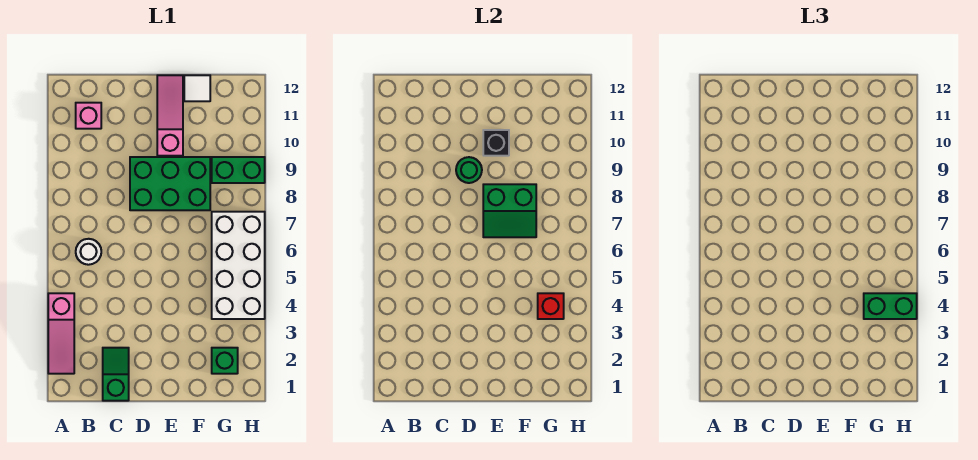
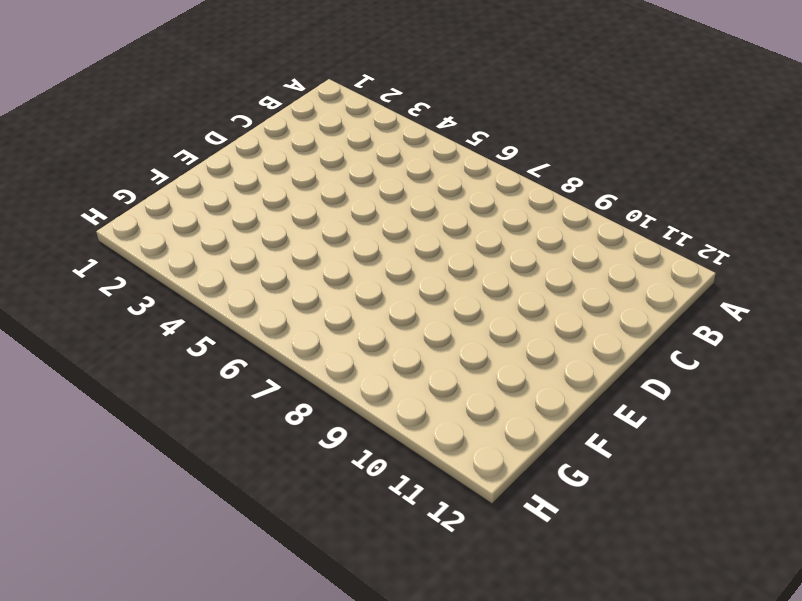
none -> pink slope A2:A4 level 1 top 4
none -> white round brick B6 level 1
none -> pink brick B11 level 1

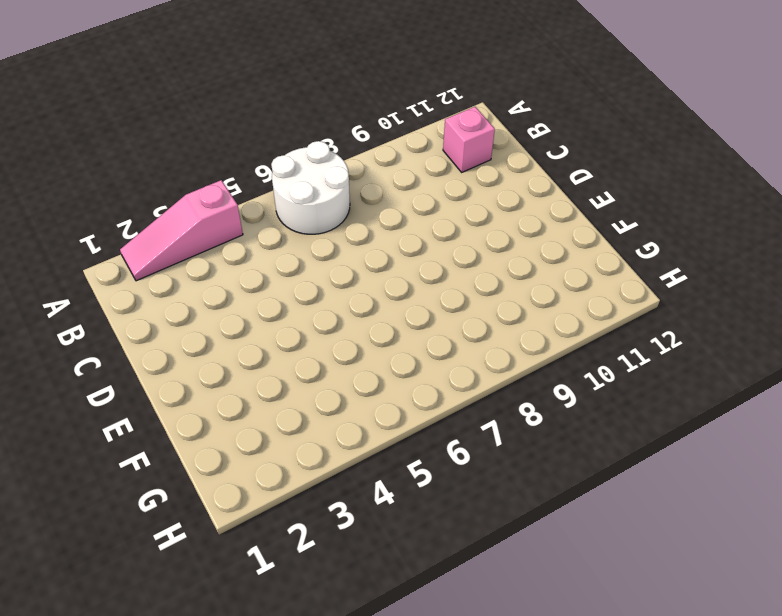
white round brick A6:B7 level 1 -> white round brick B6 level 1
none -> green slope C1:C2 level 1 top 1
none -> green brick D8:F9 level 1
none -> pink slope E10:E12 level 1 top 10

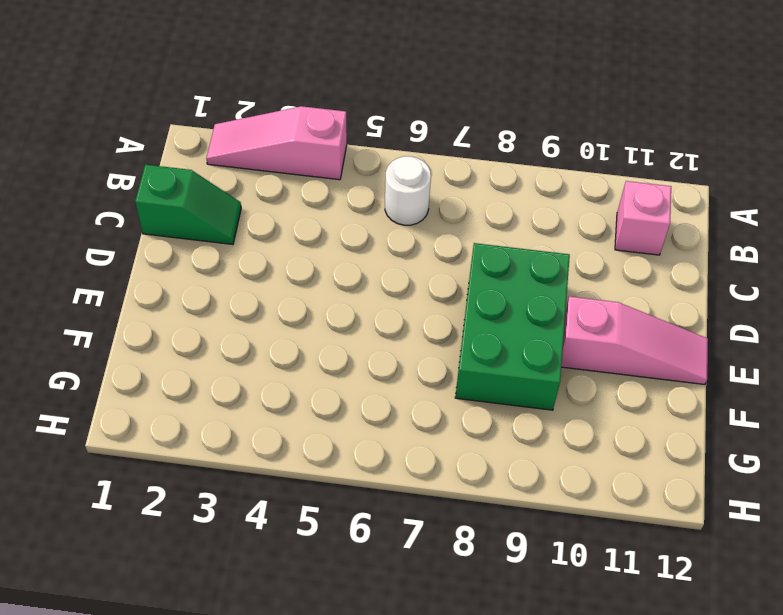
none -> white tile F12 level 1
none -> green brick G2 level 1
none -> white brick G4:H7 level 1

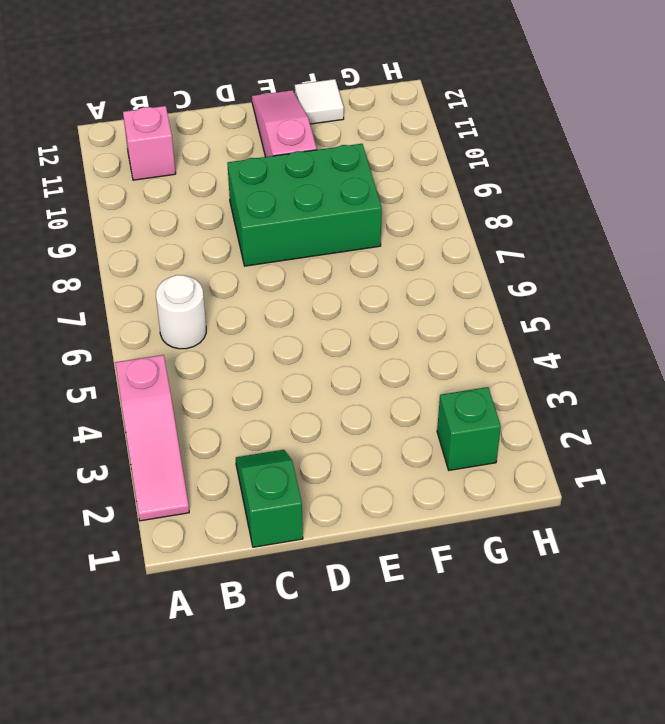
none -> white brick G4:H7 level 1
none -> green brick G9:H9 level 1
none -> green round brick D9 level 2

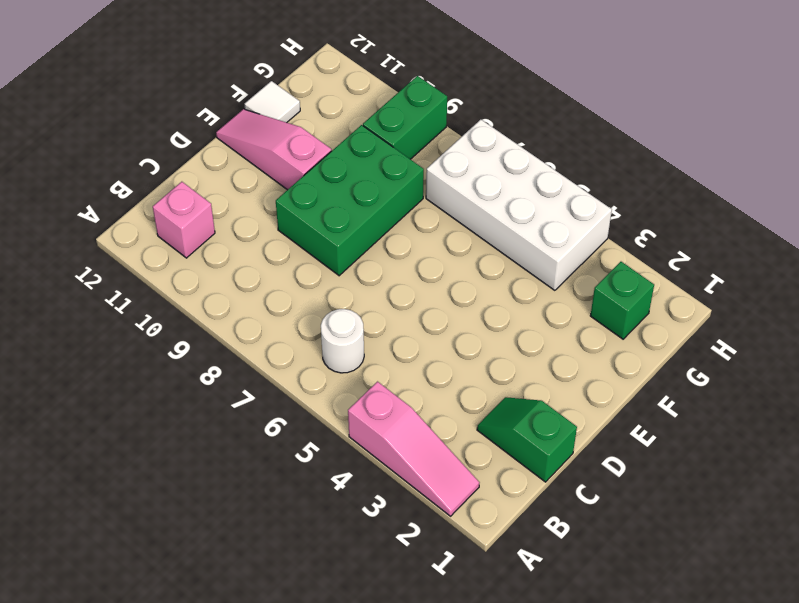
none -> green round brick D9 level 2
none -> green slope E7:F8 level 2 top 8
none -> black brick E10 level 2

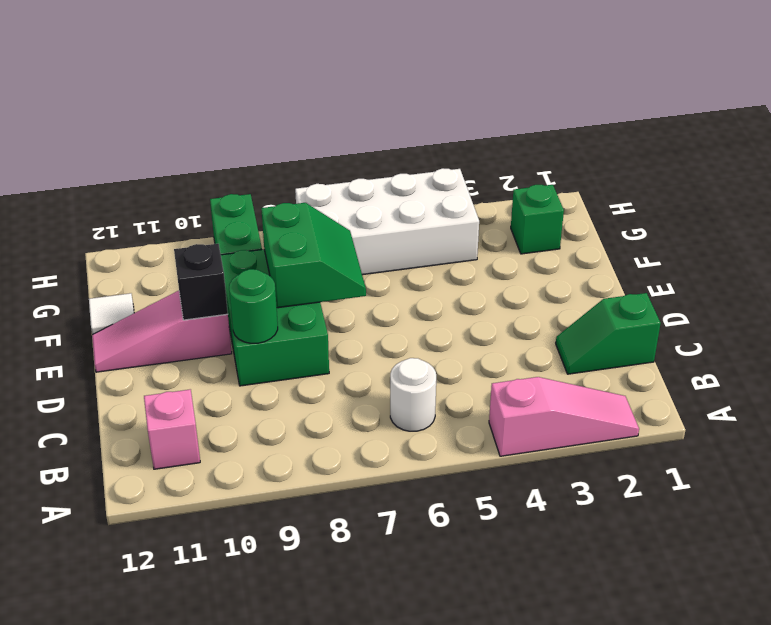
none -> red brick G4 level 2
none -> green brick G4:H4 level 3

